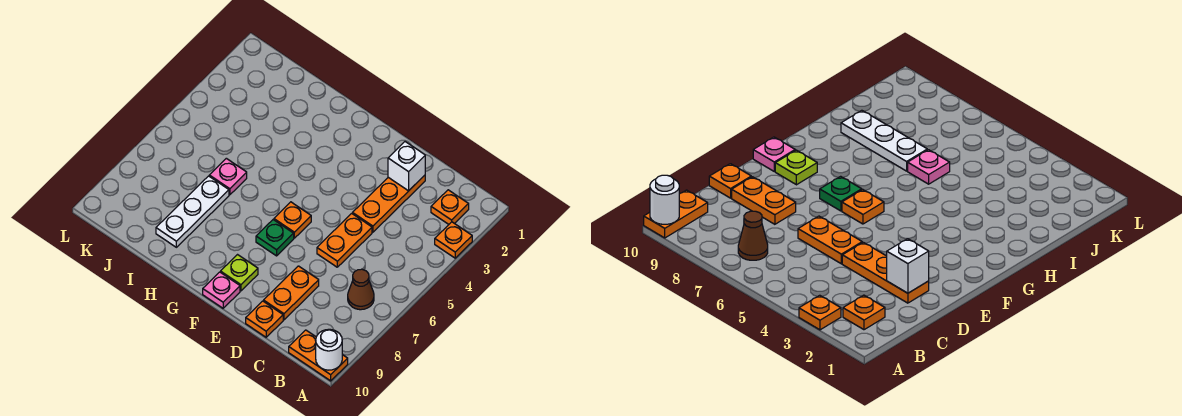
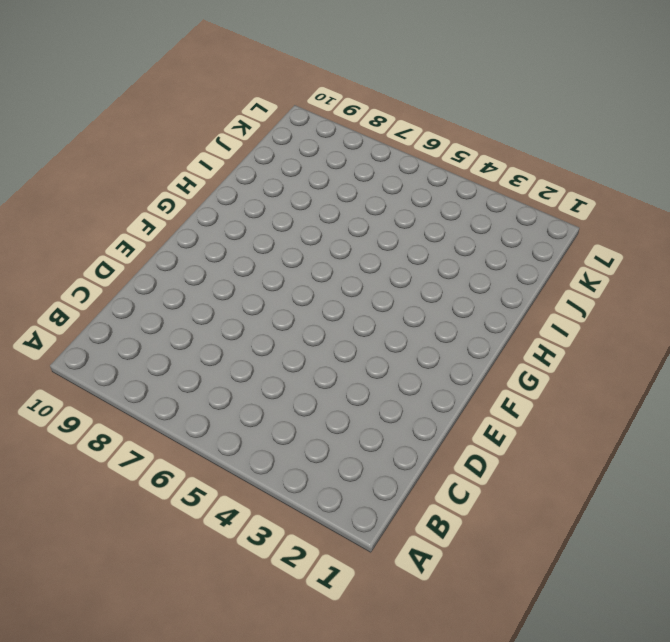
none -> orange plate A3 level 1
none -> orange plate A10:B10 level 1
none -> orange plate B2 level 1

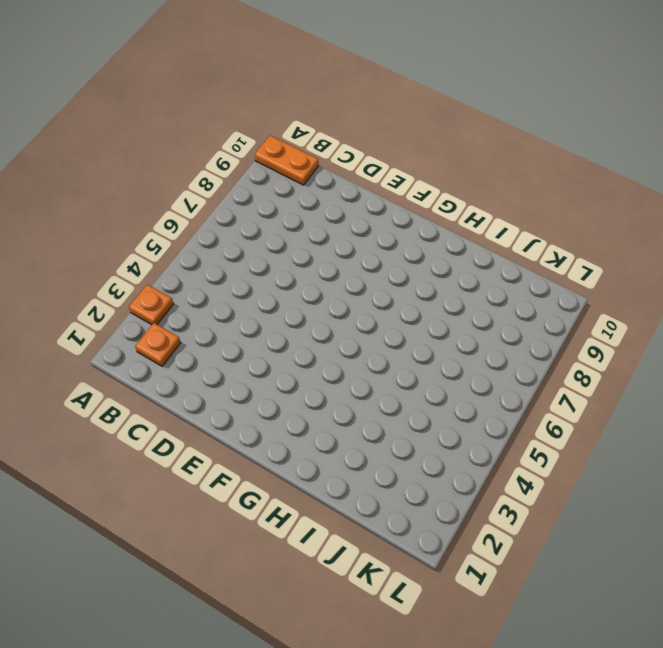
none -> brown cone B7 level 1
none -> orange plate D2:D4 level 1
none -> orange plate D5:D6 level 1

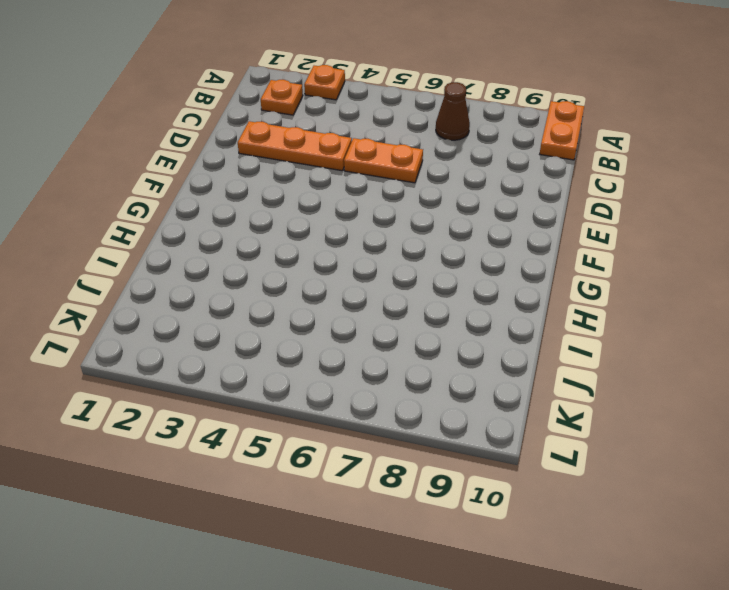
none -> orange plate D8:D9 level 1
none -> orange plate D10 level 1
none -> orange plate F6 level 1

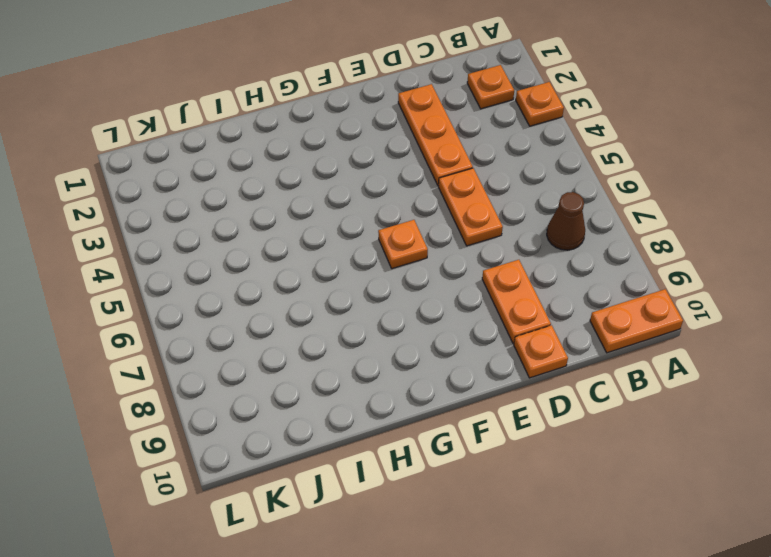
none -> green plate F7 level 1
none -> lime plate F9 level 1
none -> pink plate F10 level 1

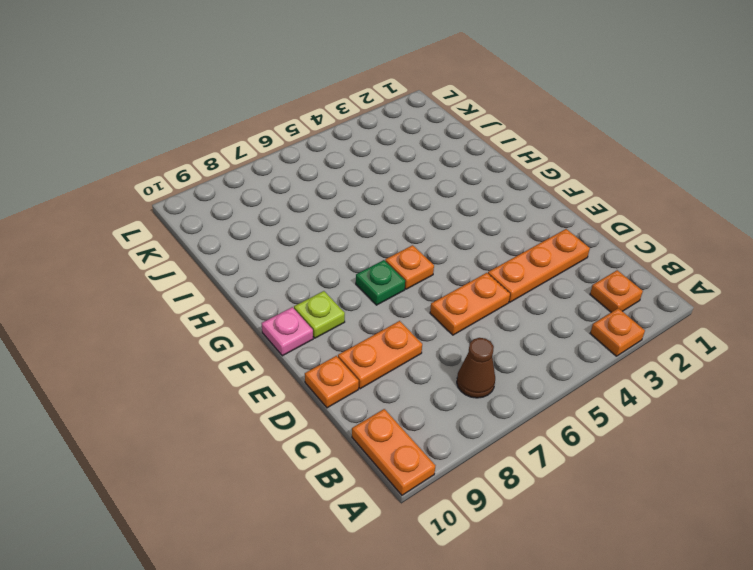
none -> pink plate I6 level 1
none -> white plate I7:I9 level 1
none -> white round brick A10 level 2

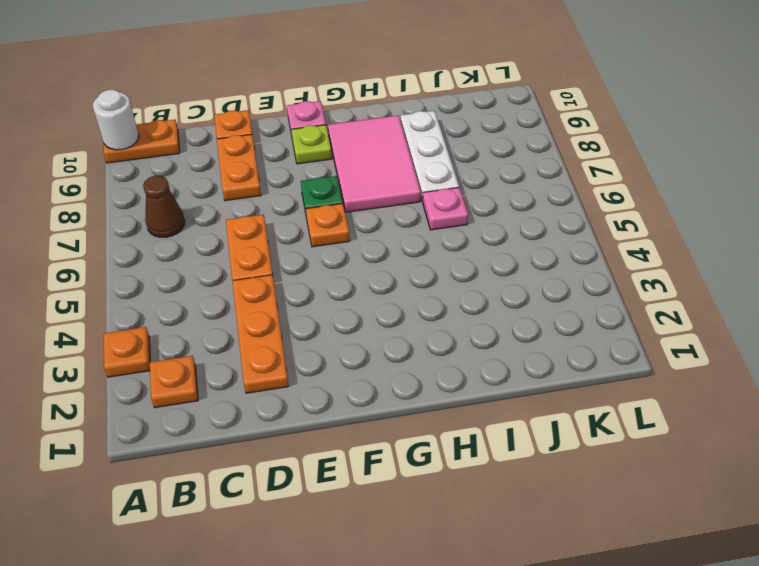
pink tile G7:H9 level 1 -> none
none -> white brick D2 level 2

